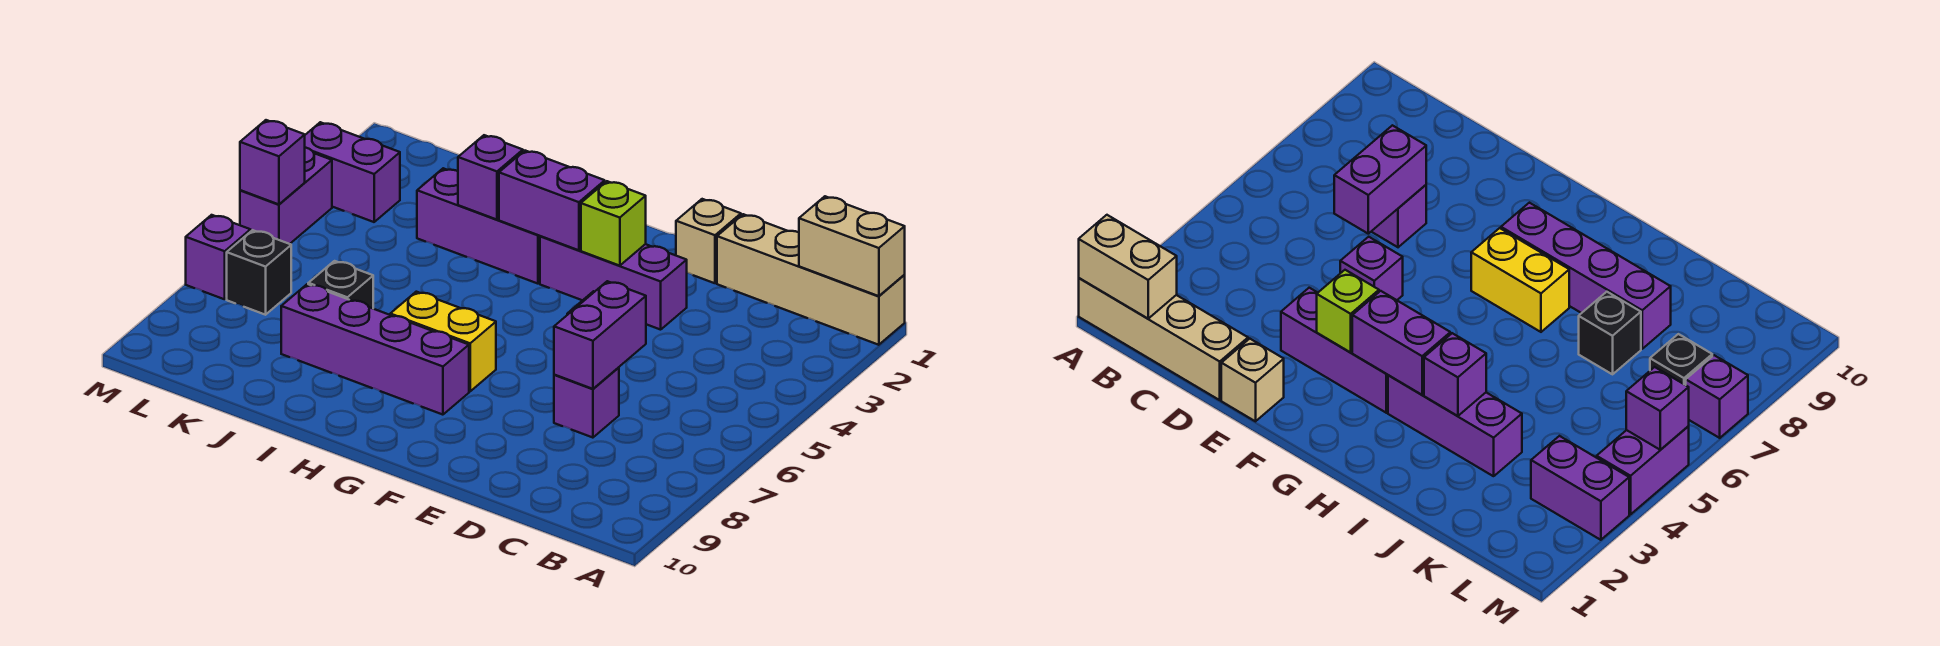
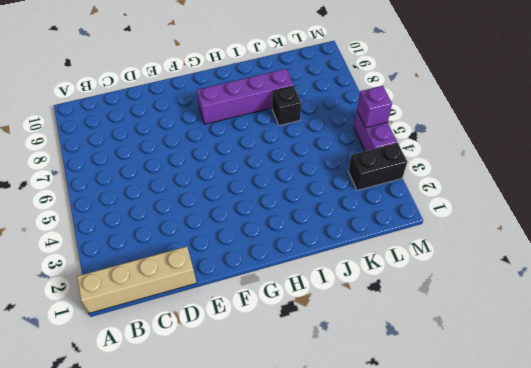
black brick L3:M3 level 1 -> purple brick L3:M3 level 1
none -> purple brick D7 level 1
none -> tan brick E1 level 1
none -> purple brick E3:G3 level 1

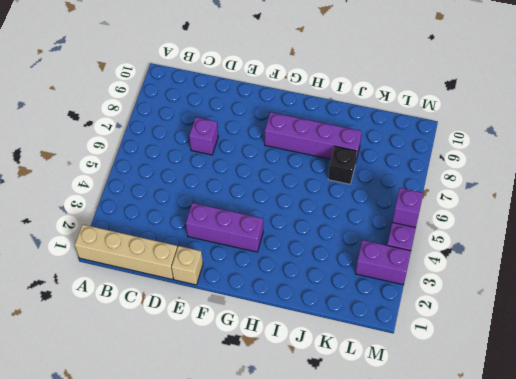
none -> purple brick E5 level 1
none -> yellow brick G7:H7 level 1
none -> purple brick H3:J3 level 1

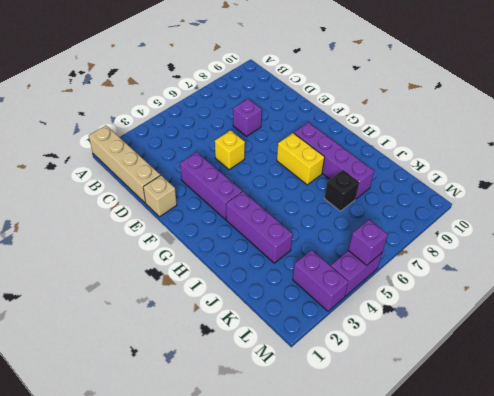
yellow brick E5 level 1 -> purple brick E5 level 1
none -> black brick L7 level 1
none -> purple brick M7 level 1
none -> tan brick A1:B1 level 2

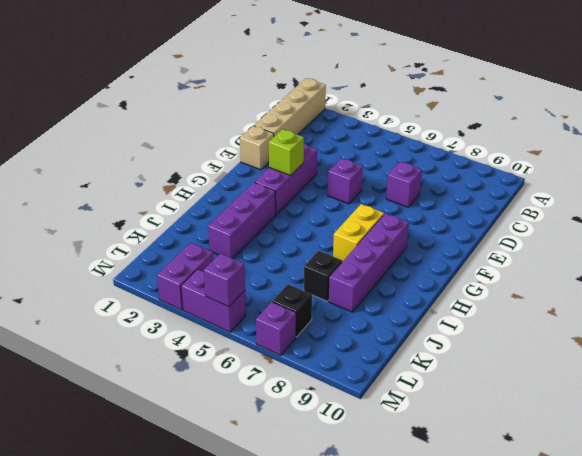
none -> tan brick A1:B1 level 2
none -> purple brick D6:D7 level 2
none -> purple brick G3:H3 level 2

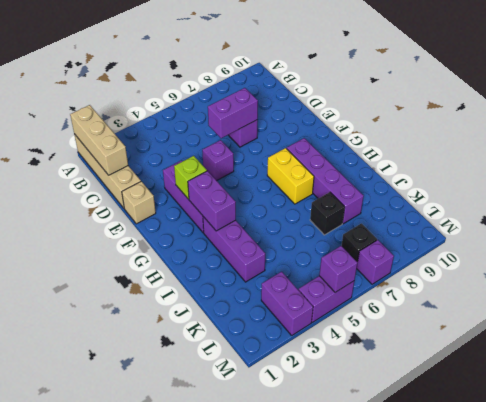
tan brick A1:C1 level 2 -> tan brick A1:B1 level 2
none -> purple brick I3 level 2

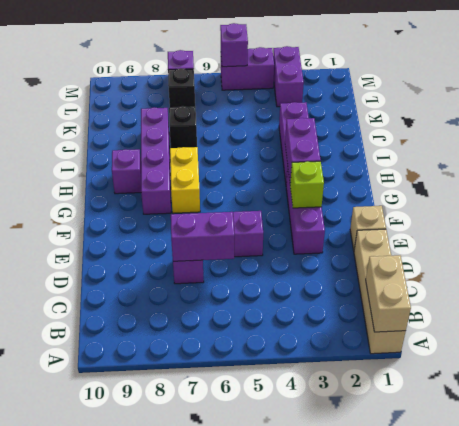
purple brick H9 level 1 -> purple brick I3 level 2

